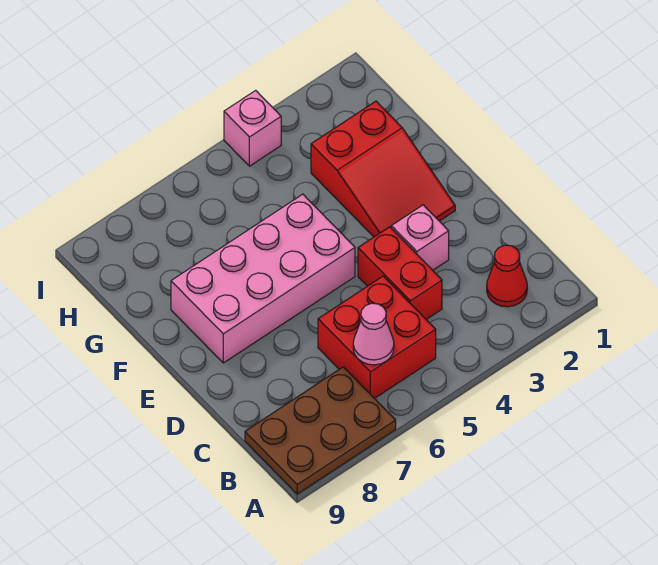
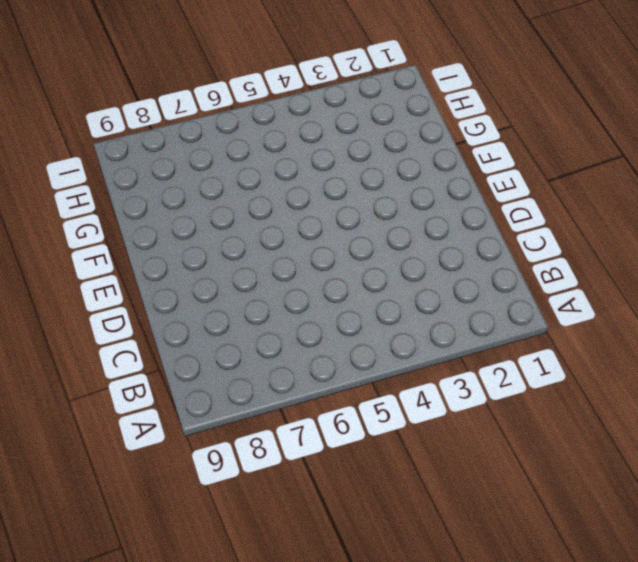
none -> brown plate A7:B9 level 1
none -> red cone B2 level 1

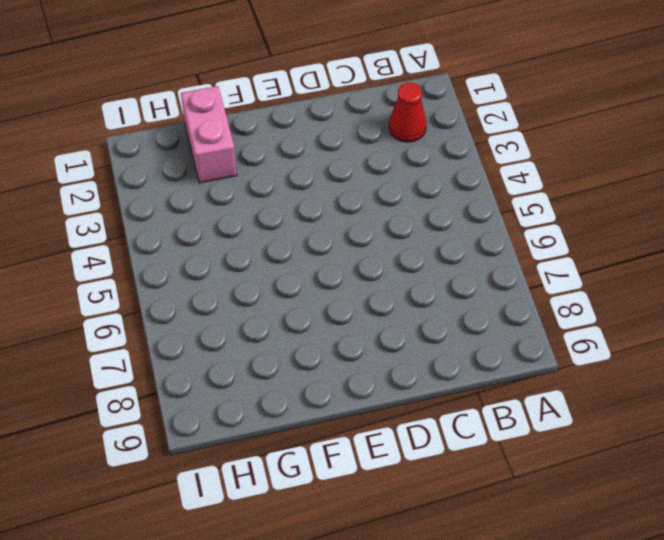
pink brick G1:G2 level 1 -> red slope E2:G3 level 1 top G
none -> brown plate A7:B9 level 1
none -> red brick B5:C6 level 1

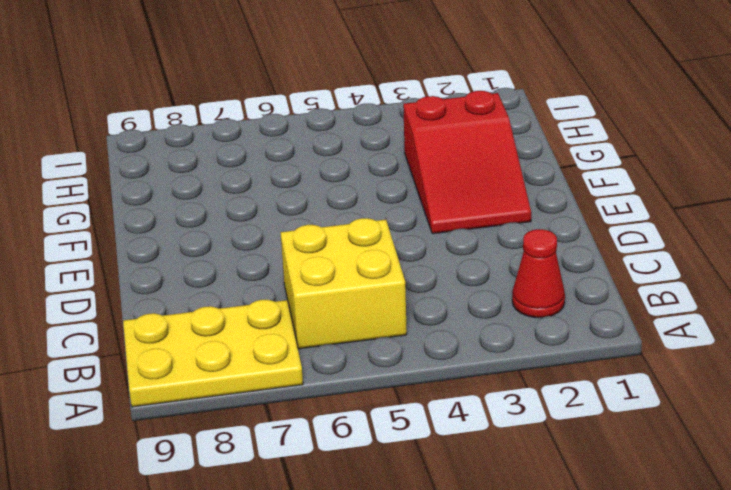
yellow plate A7:B9 level 1 -> brown plate A7:B9 level 1
yellow brick B5:C6 level 1 -> red brick B5:C6 level 1
none -> red brick C4:D4 level 1
none -> pink brick D3 level 1

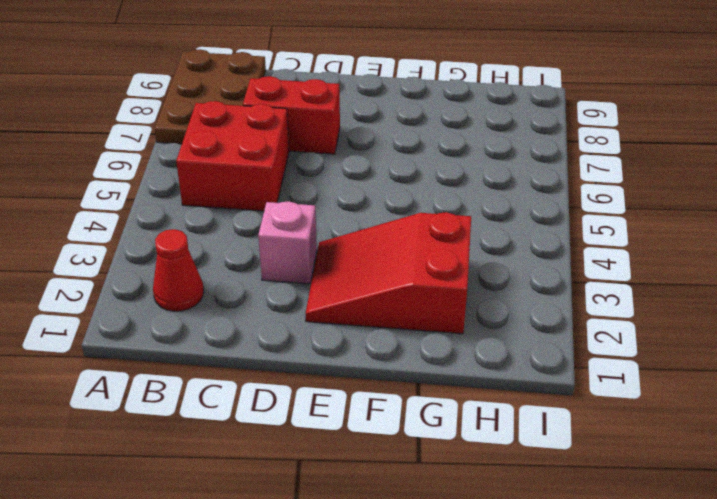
red brick C7:D7 level 1 -> red brick C4:D4 level 1
none -> pink brick E5:F8 level 1
none -> pink brick I4 level 1

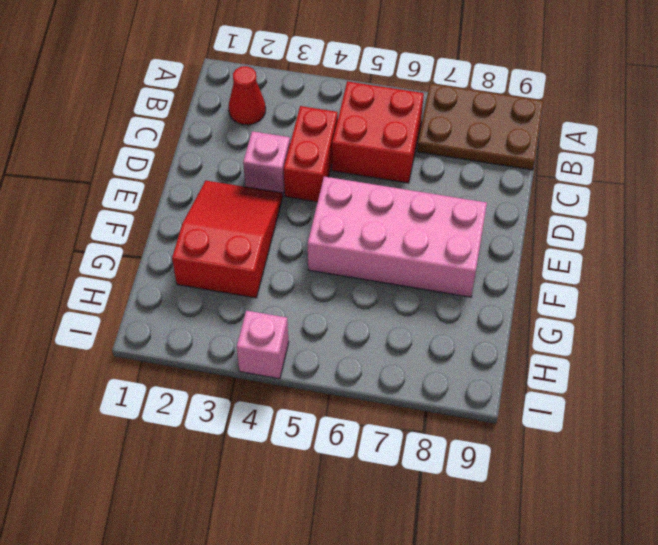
none -> pink cone B6 level 2

